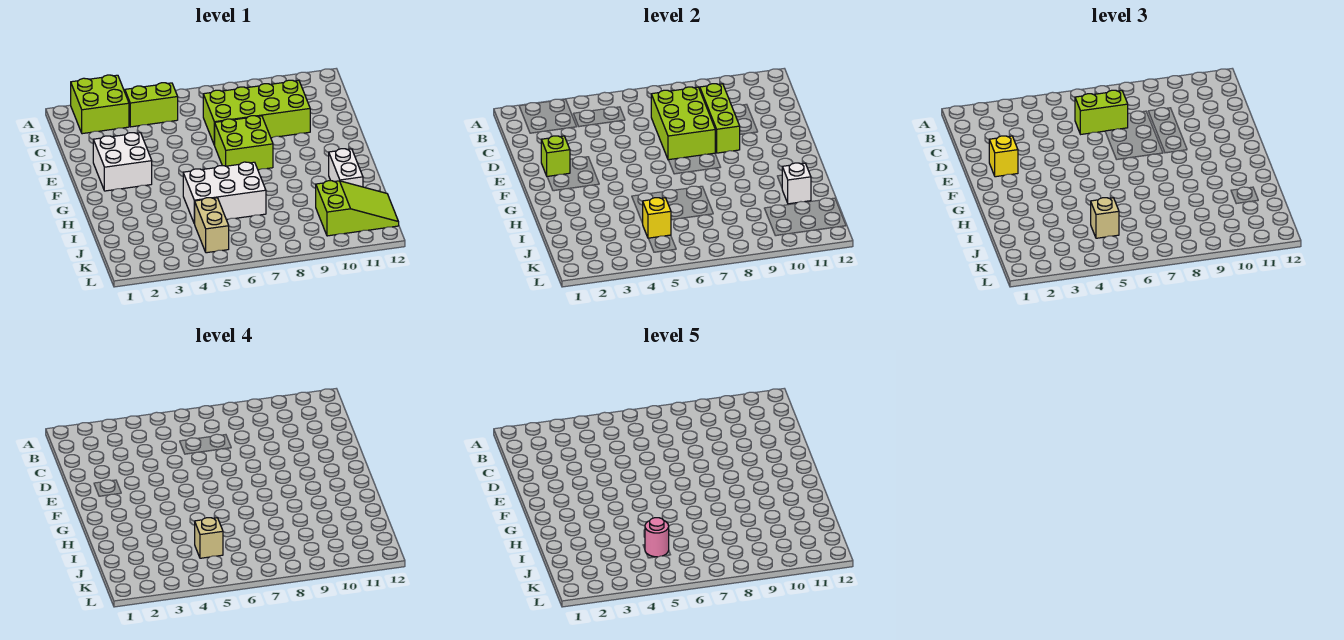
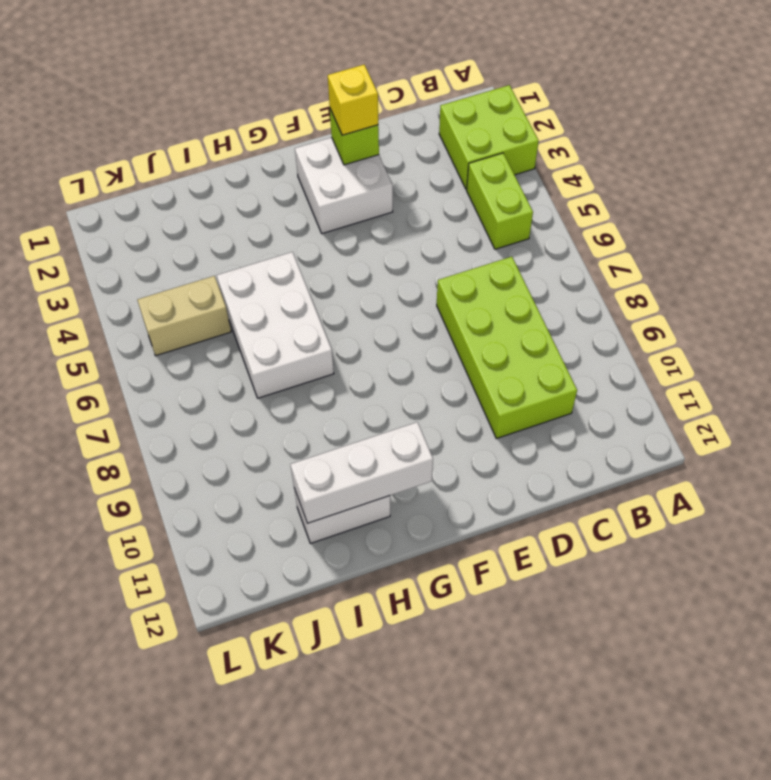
white brick G11:I11 level 2 -> white brick I11 level 2
none -> lime brick E7:F8 level 1
none -> lime slope J10:K12 level 1 top 10
none -> lime brick C7:E8 level 2

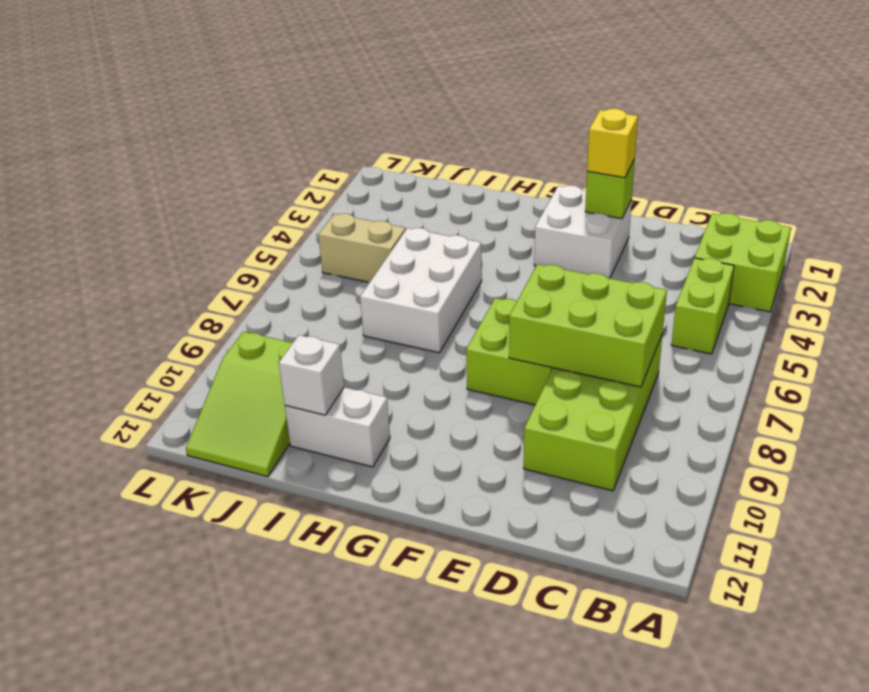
none -> lime brick C9:E9 level 2
none -> yellow brick J5 level 2
none -> lime brick C6:C7 level 3

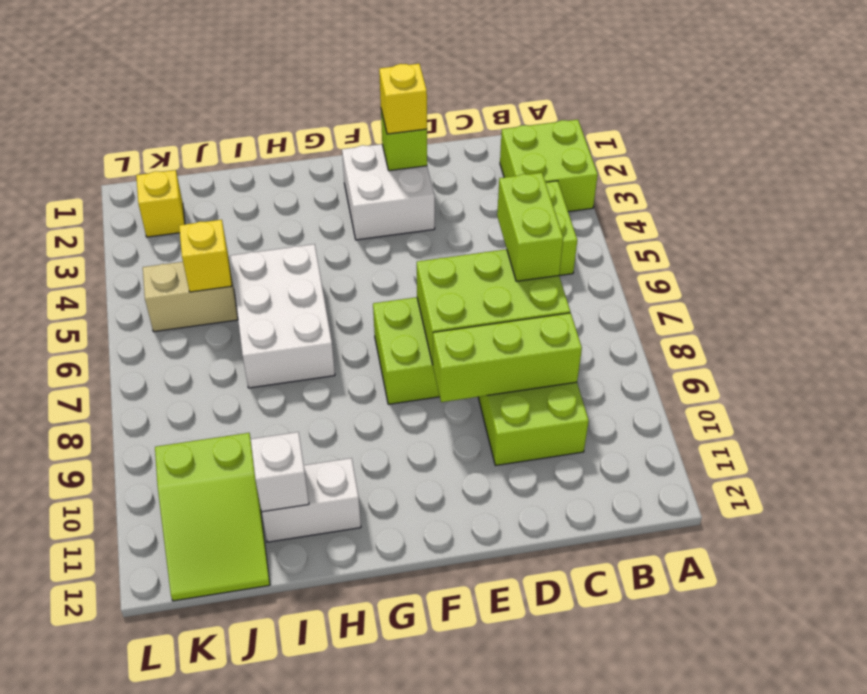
yellow brick K2 level 1 -> none
none -> tan brick J5 level 3
none -> tan brick J5 level 4
none -> pink round brick J5 level 5

